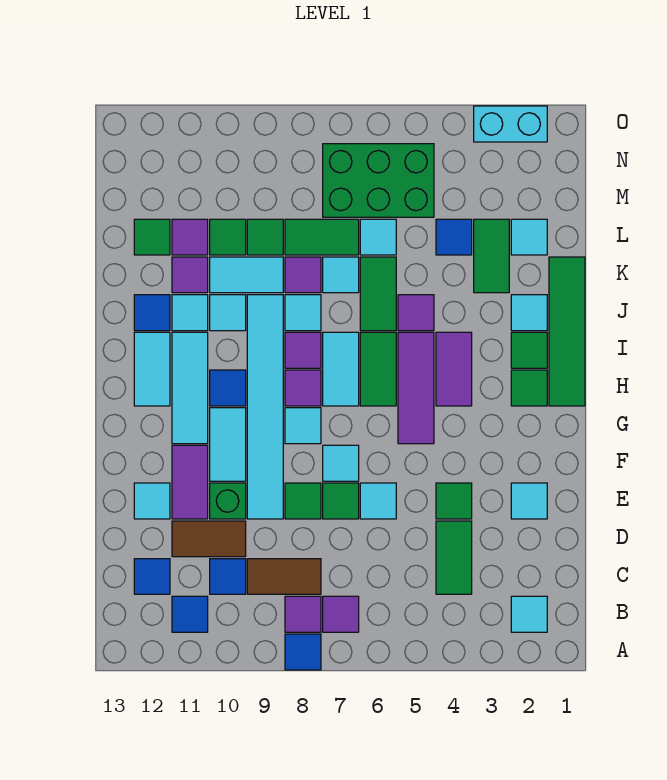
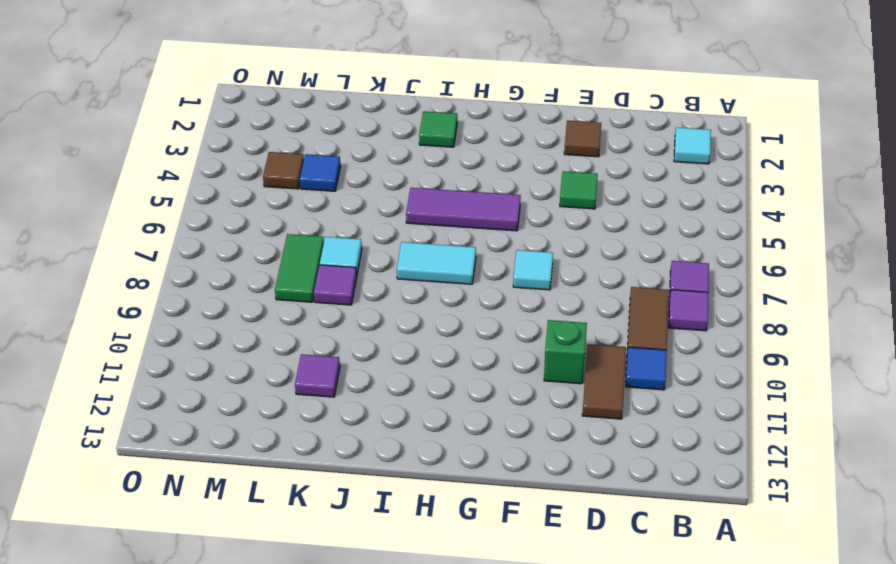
brown tile E2 level 1 -> cyan tile E2 level 1
brown tile M4 level 1 -> none
none -> blue tile A8 level 1
none -> blue tile B11 level 1
none -> green tile C4:D4 level 1
none -> blue tile C12 level 1

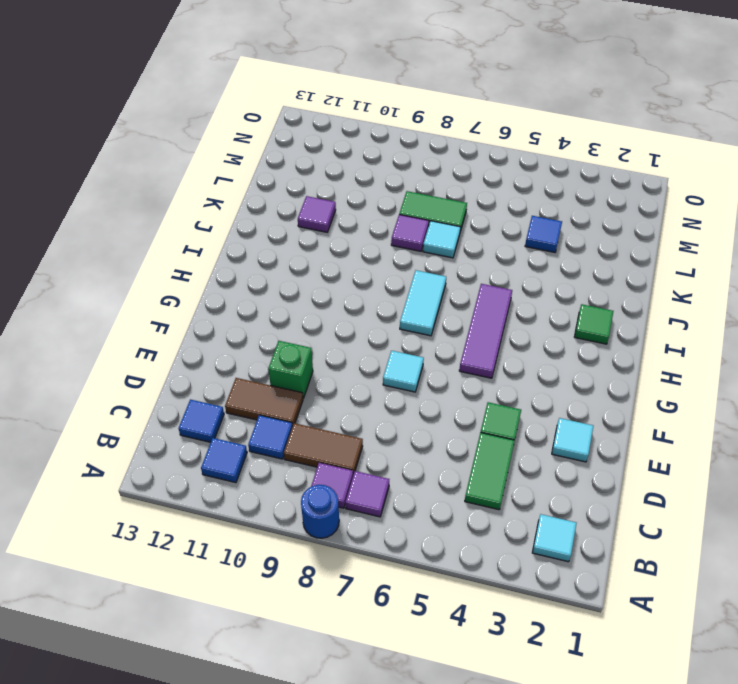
blue round brick A8 level 1 -> blue tile A8 level 1
none -> cyan tile E6 level 1
none -> green tile E7 level 1
none -> green tile E8 level 1
none -> cyan tile E9:J9 level 1

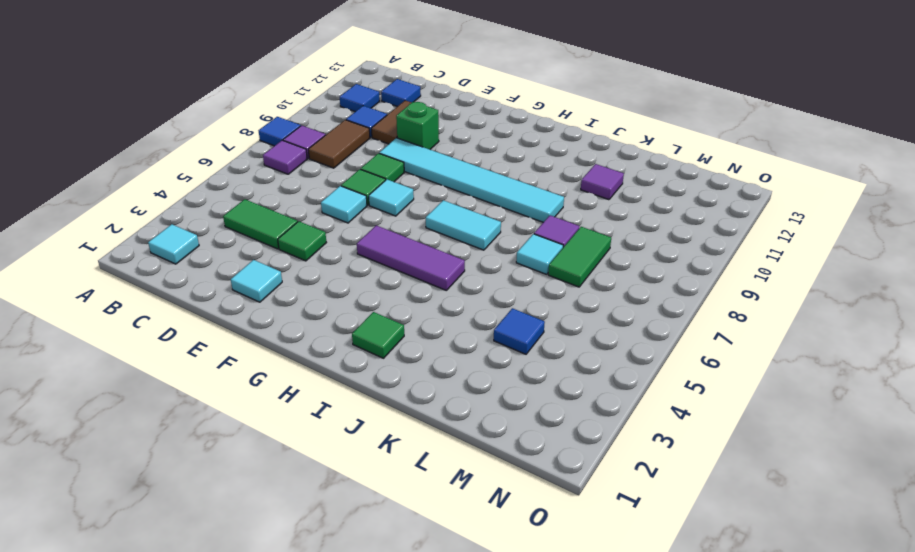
none -> purple tile E11:F11 level 1
none -> cyan tile E12 level 1
none -> cyan tile F10:G10 level 1
none -> cyan tile G8 level 1

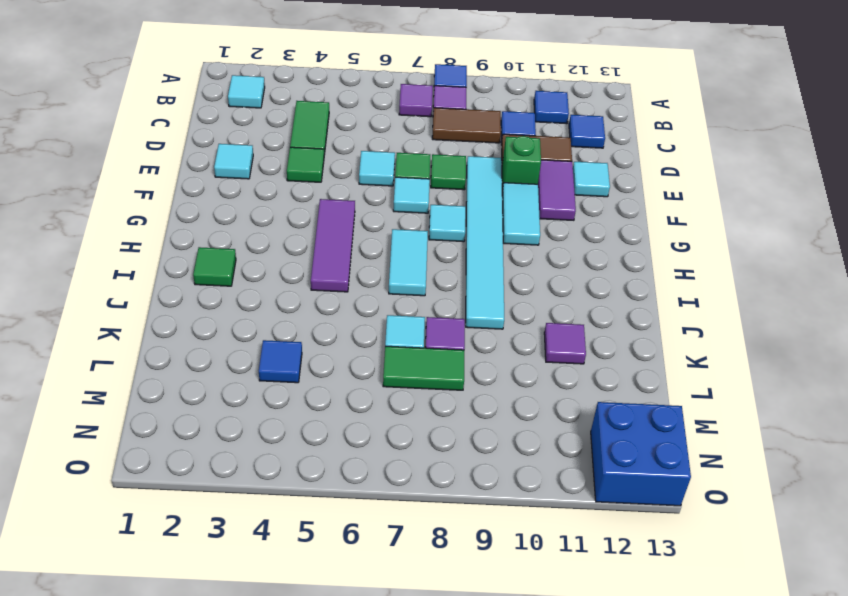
blue brick N12:O13 level 1 -> none
none -> cyan tile G11:I11 level 1
none -> green tile H1:K1 level 1
none -> green tile H2 level 1
none -> purple tile H4:I4 level 1

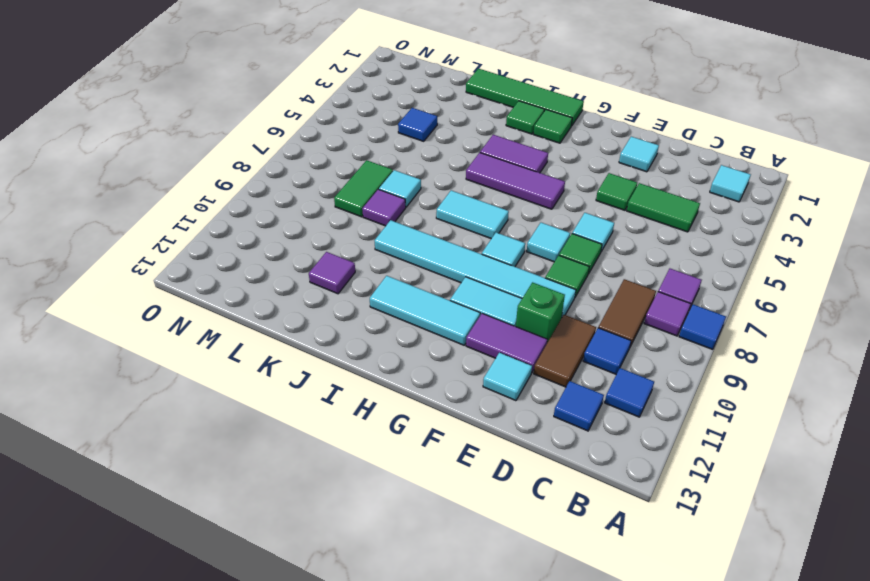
none -> green tile H6:I6 level 1
none -> purple tile H8 level 1
none -> blue tile H10 level 1
none -> cyan tile H12:I12 level 1

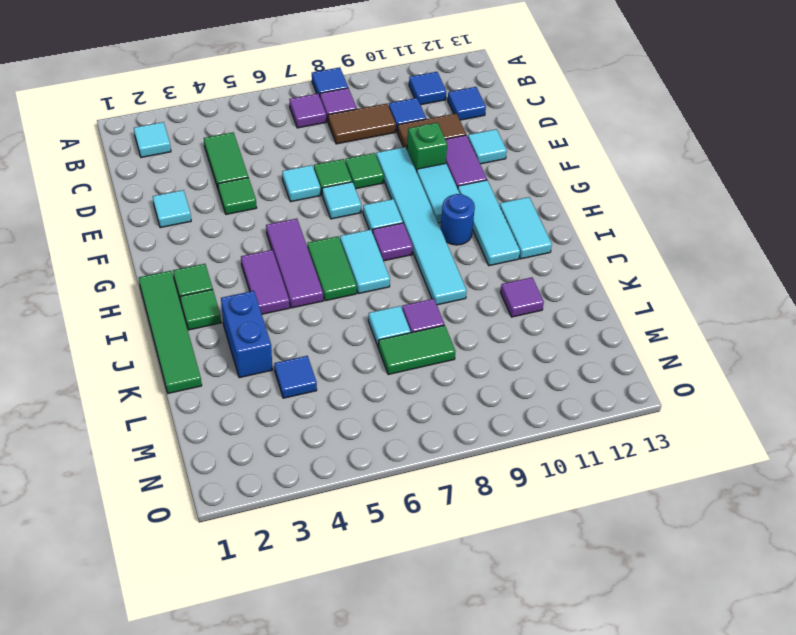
blue round brick H10 level 1 -> blue tile H10 level 1
blue brick J3:K3 level 1 -> green tile K3:L3 level 1
none -> purple tile I8 level 1
none -> cyan tile J2 level 1
none -> purple tile J5 level 1
none -> green tile J6:K6 level 1

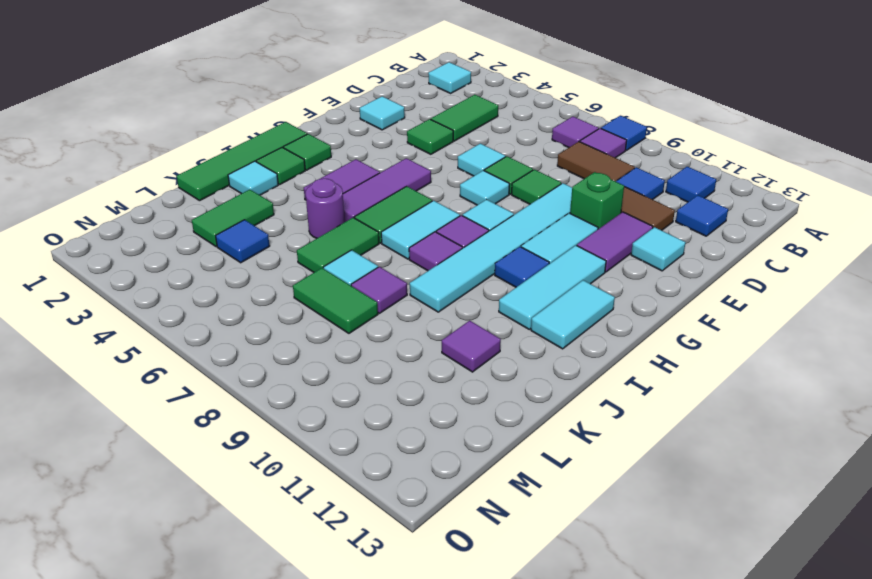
purple round brick J5 level 1 -> purple tile J5 level 1
none -> cyan tile J8 level 1
none -> cyan tile J10 level 1
none -> cyan tile J11 level 1
none -> blue tile J12 level 1

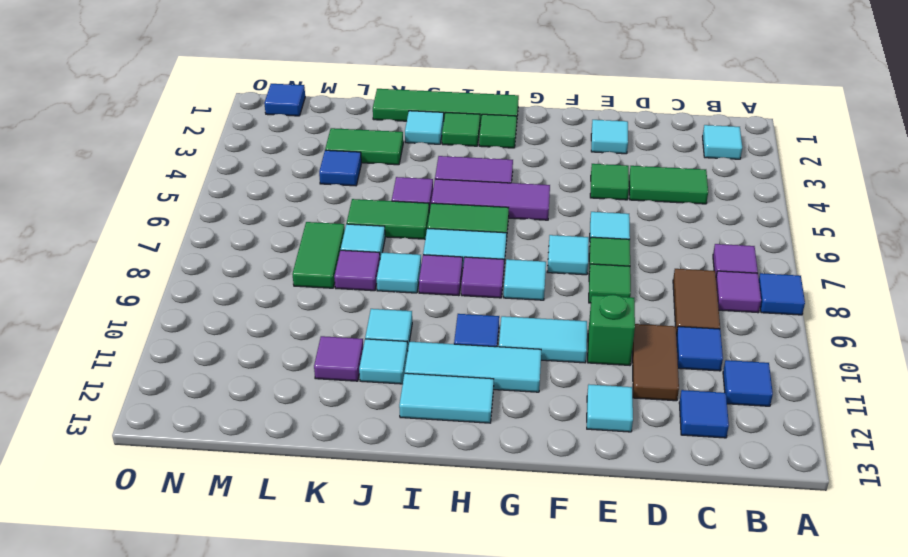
blue tile N1 level 1 -> blue tile J12 level 1
none -> cyan tile E9:J9 level 1
none -> purple tile E11:F11 level 1
none -> cyan tile K9:K10 level 1
none -> cyan tile L2 level 1

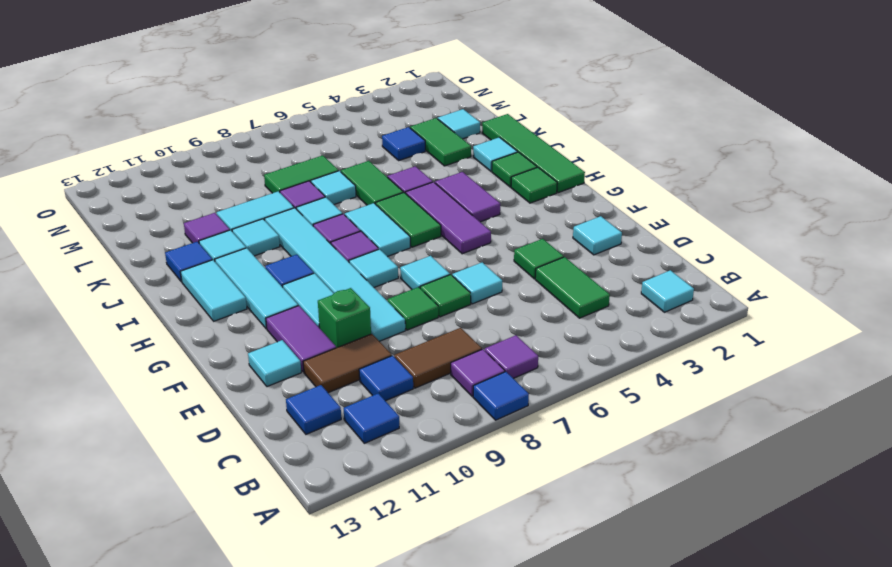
none -> cyan tile L6 level 1
none -> green tile L9 level 1
none -> green tile L10 level 1
none -> purple tile L11 level 1

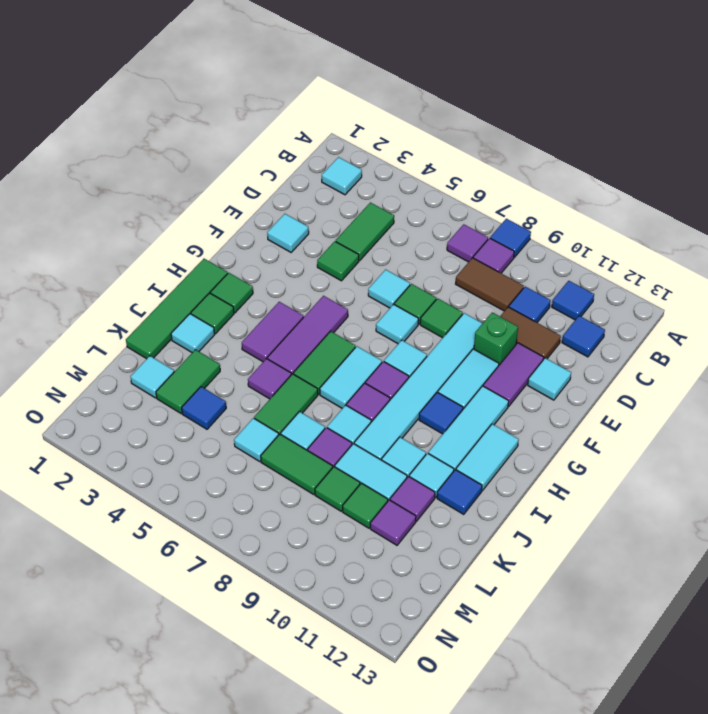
none -> green tile L12 level 1
none -> green brick M5:N7 level 1
none -> cyan brick O2:O3 level 1

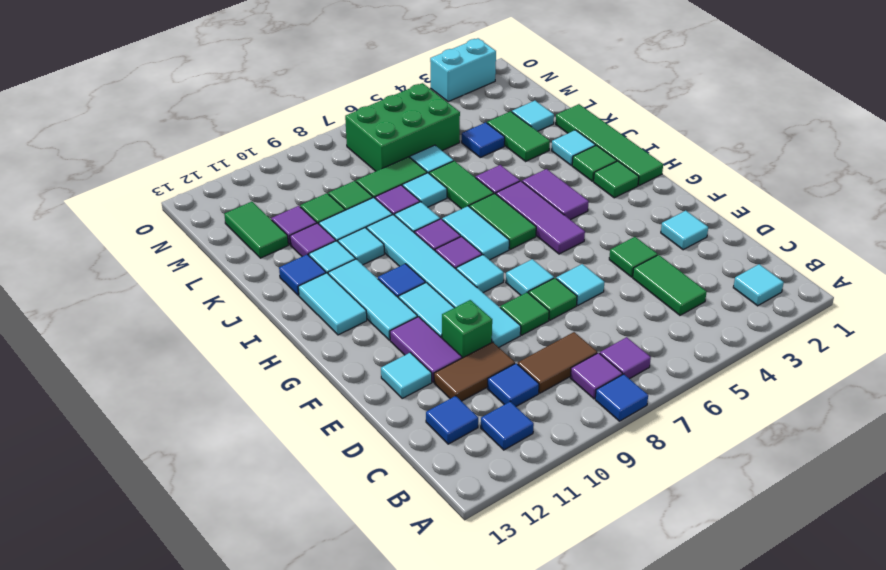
green tile L12:M12 level 1 -> green tile L12 level 1

